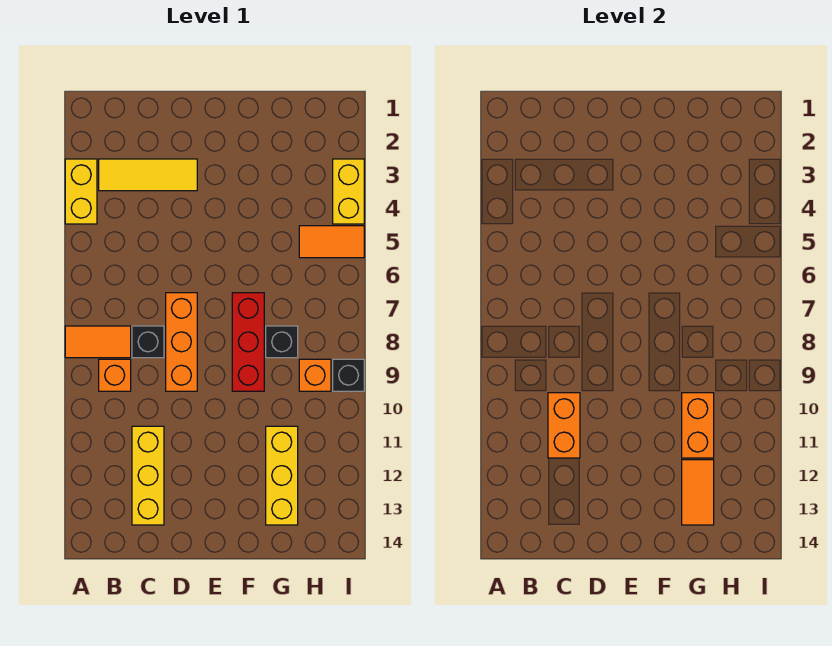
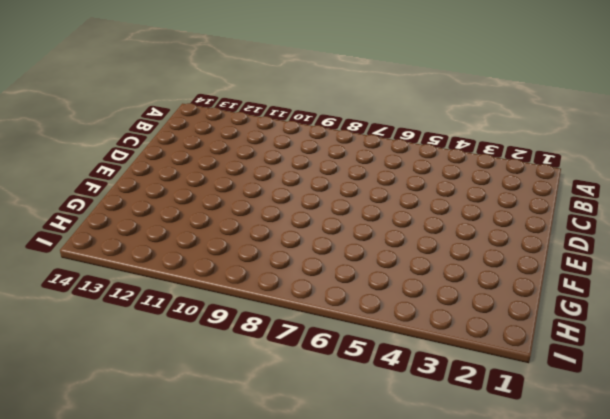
none -> yellow brick A3:A4 level 1
none -> orange tile A8:B8 level 1
none -> yellow tile B3:D3 level 1

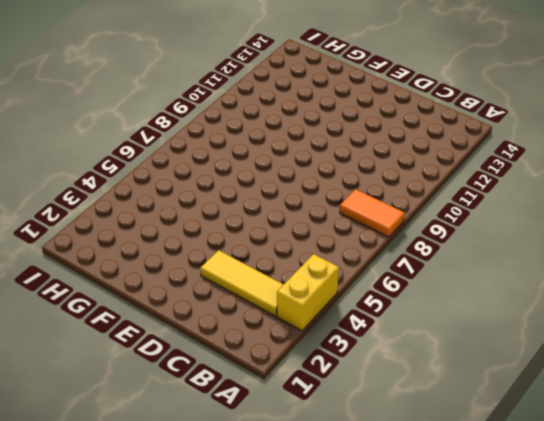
none -> orange brick B9 level 1
none -> black brick C8 level 1
none -> yellow brick C11:C13 level 1

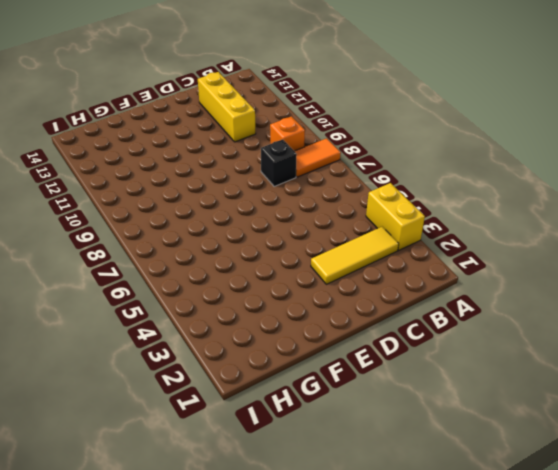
none -> orange brick D7:D9 level 1
none -> red brick F7:F9 level 1
none -> black brick G8 level 1

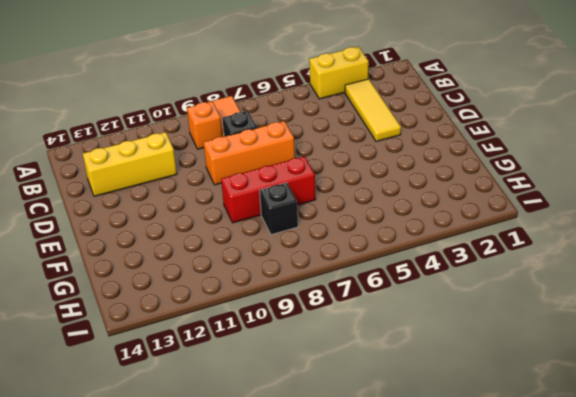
none -> yellow brick G11:G13 level 1
none -> orange tile H5:I5 level 1
none -> orange brick H9 level 1

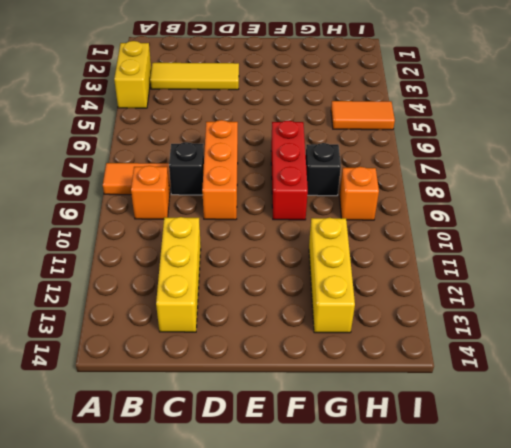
none -> yellow brick I3:I4 level 1
none -> black brick I9 level 1
none -> orange brick C10:C11 level 2

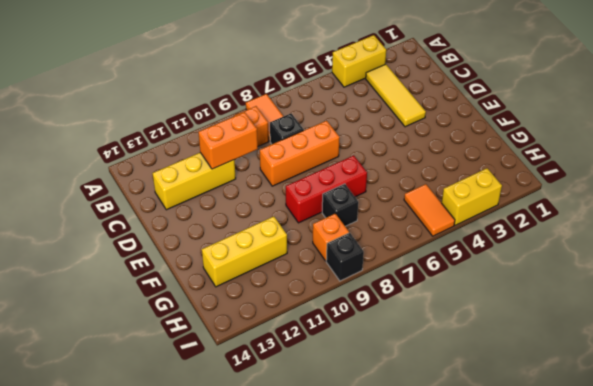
none -> orange brick G10:G11 level 2
none -> orange tile G12:G13 level 2

